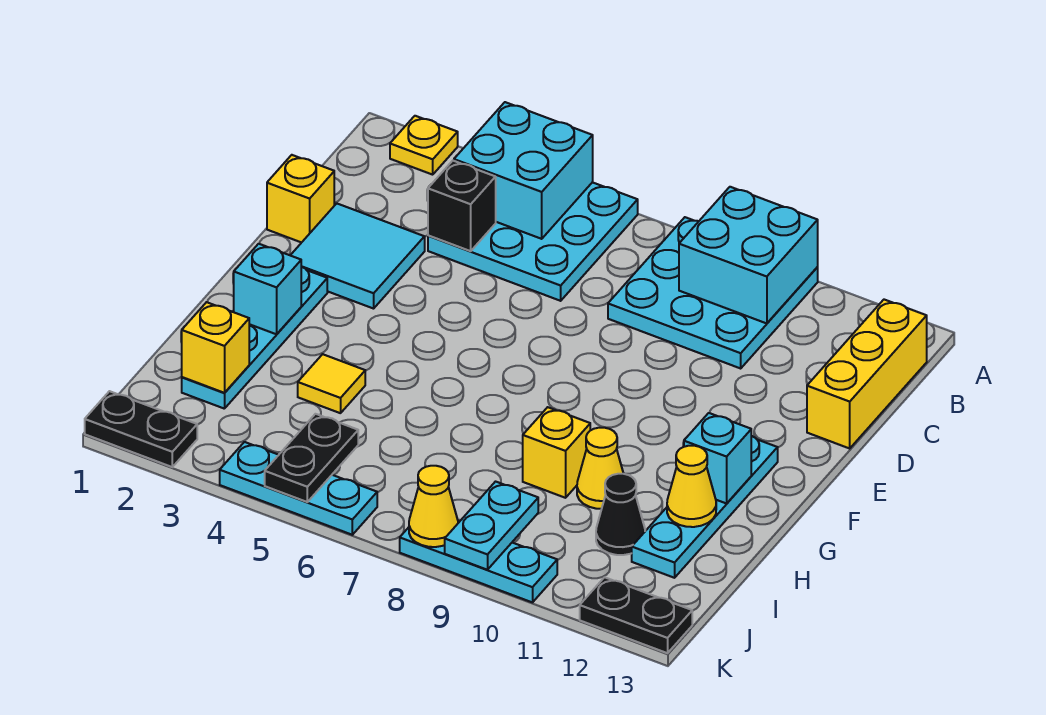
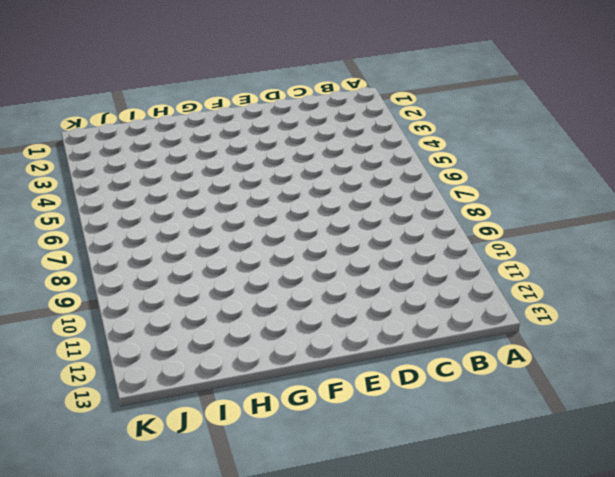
none -> yellow plate A2 level 1
none -> cyan plate A4:C6 level 1
none -> cyan plate A8:C10 level 1

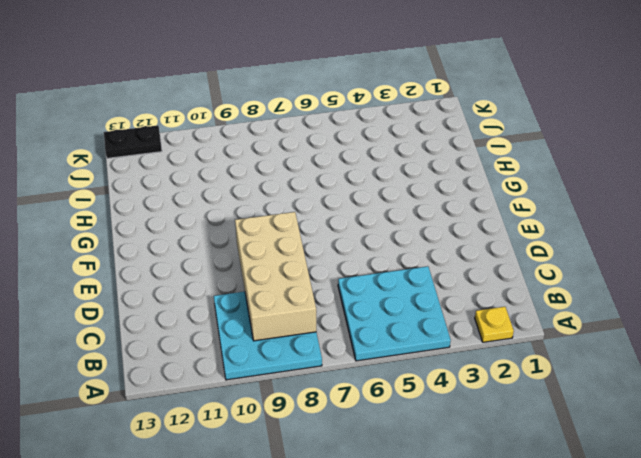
tan brick B8:E9 level 2 -> cyan brick A9:B10 level 2
none -> yellow brick B13:D13 level 1
none -> yellow brick D1 level 1
none -> cyan tile D2:E3 level 1

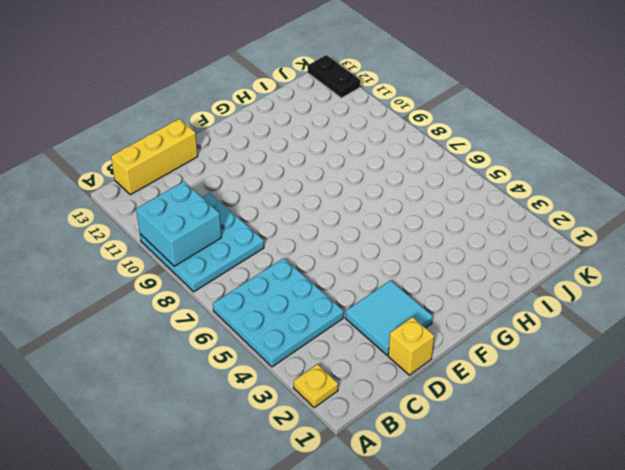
none -> cyan plate F2:I2 level 1
none -> cyan plate F12:I12 level 1
none -> yellow tile H4 level 1

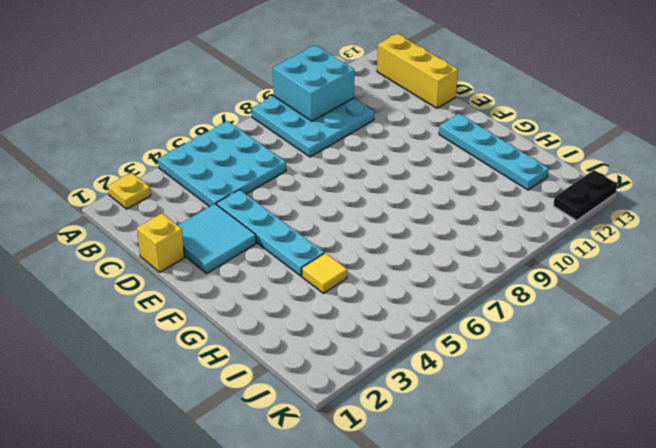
cyan plate D4:G4 level 1 -> cyan plate F2:I2 level 1
none -> yellow brick H9 level 1
none -> yellow cone H10 level 1
none -> black cone I11 level 1

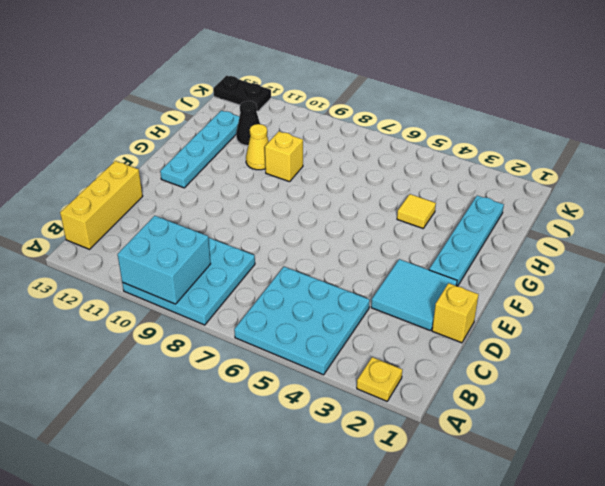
none -> black plate K1:K2 level 1
none -> cyan plate K4:K6 level 1
none -> cyan plate K8:K10 level 1

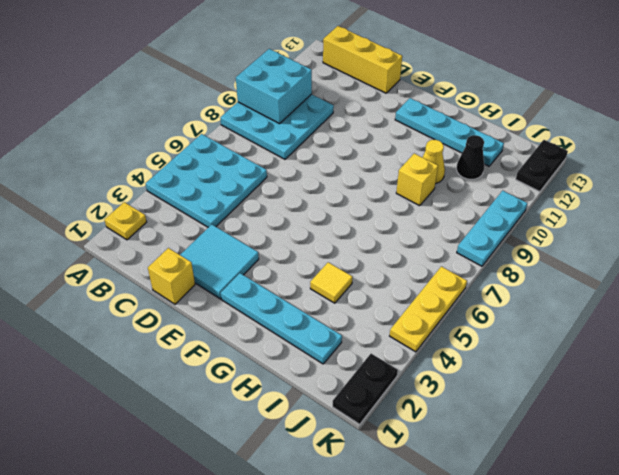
yellow plate K4:K6 level 1 -> cyan plate K4:K6 level 1
none -> cyan brick A4:B5 level 2
none -> black brick C4 level 2
none -> cyan brick G2 level 2

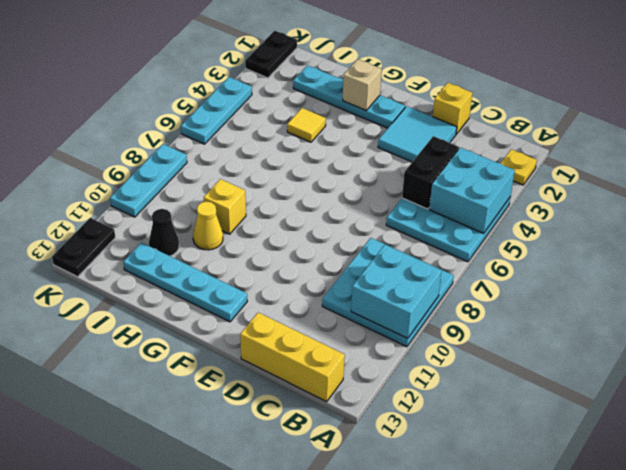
black brick C4:C5 level 2 -> black brick C4 level 2
tan brick G2 level 2 -> cyan brick G2 level 2
none -> cyan brick G12 level 2
none -> yellow cone H12 level 2
none -> yellow brick I2 level 2

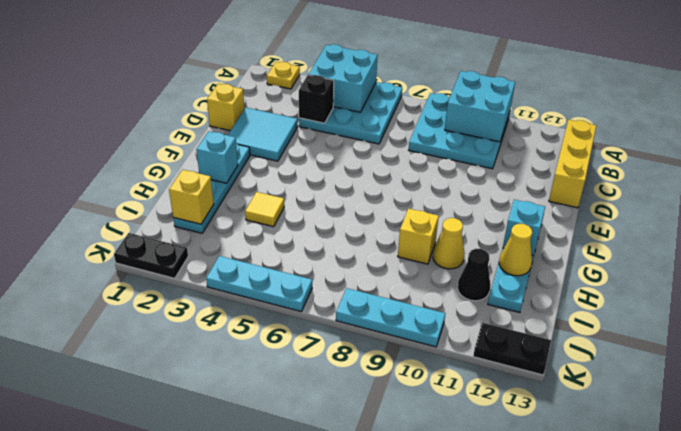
none -> black plate J5:K5 level 2
none -> cyan plate J9:K9 level 2
none -> yellow cone K8 level 2

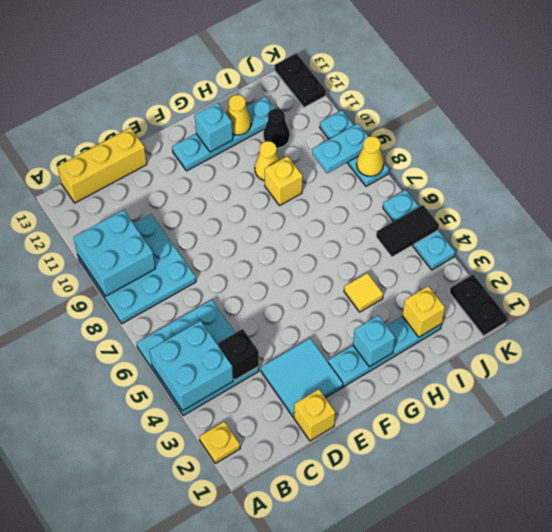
black tile J5:K5 level 2 -> black plate J5:K5 level 2

